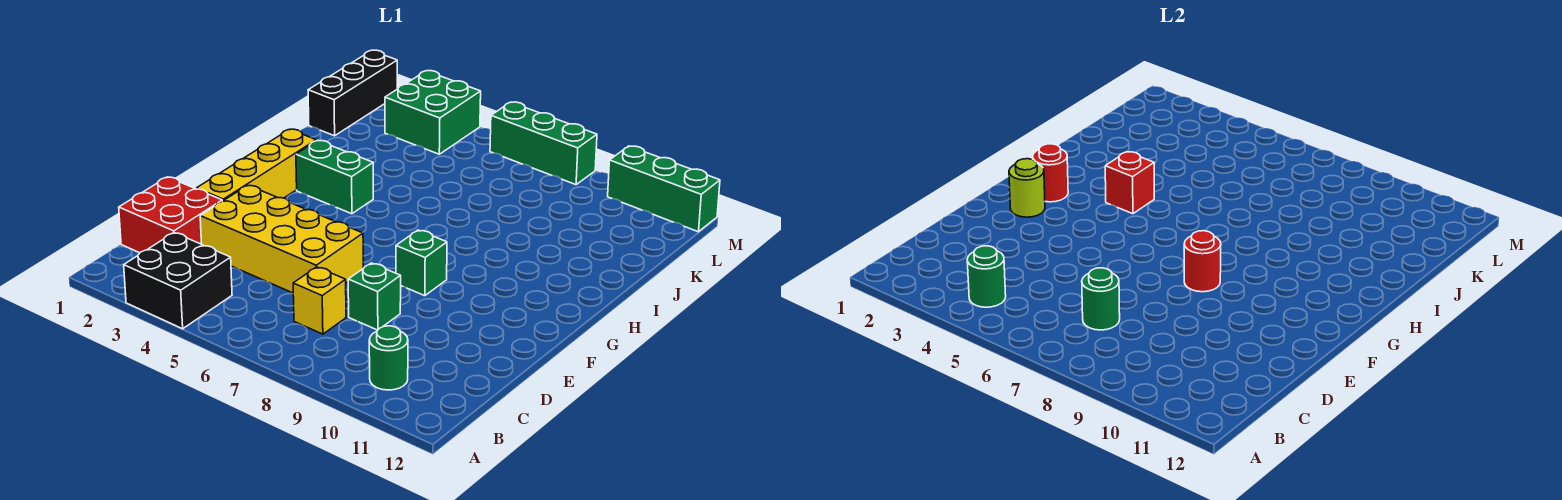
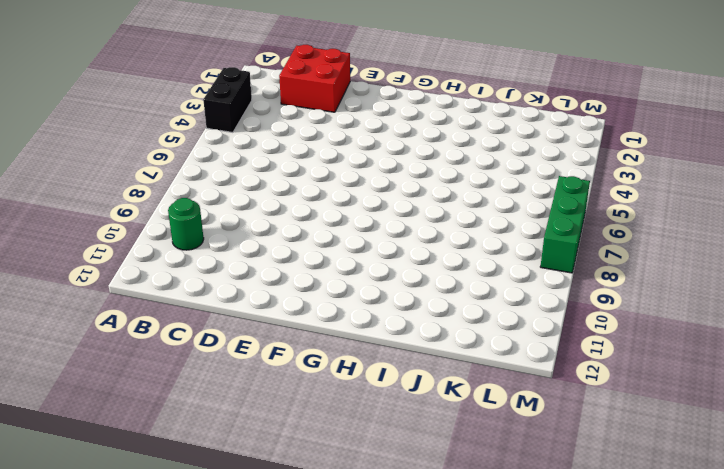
black brick A3:A4 level 1 -> black brick A3:B4 level 1
none -> yellow brick C7 level 1
none -> yellow brick D3:E6 level 1
none -> green brick D8 level 1

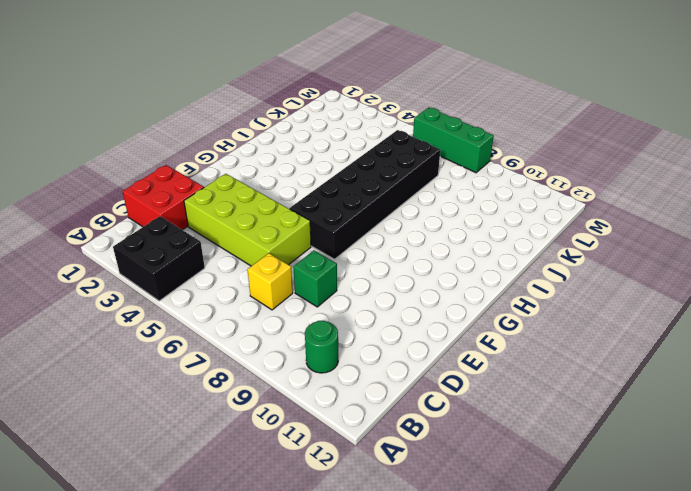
lime brick D3:E6 level 1 -> yellow brick D3:E6 level 1
black brick F6:K7 level 1 -> none
none -> yellow brick E2:H2 level 1
none -> green brick F8 level 1
none -> green brick H3:H4 level 1

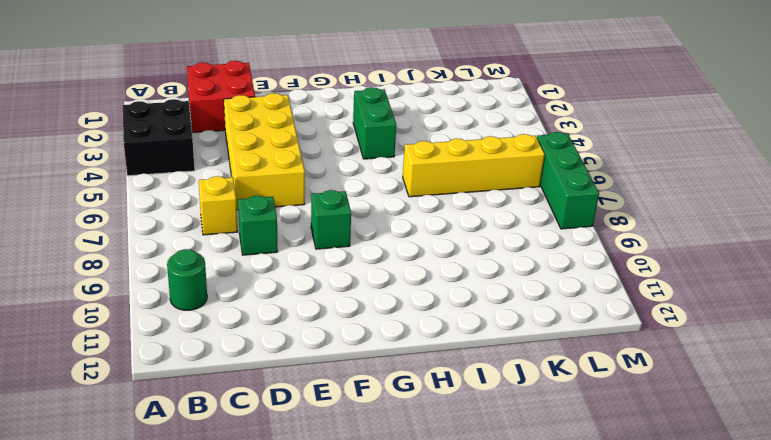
yellow brick I6:L6 level 1 -> yellow brick E2:H2 level 1
none -> black brick K1:M1 level 1
none -> green brick L3:M4 level 1
none -> green brick M10:M12 level 1

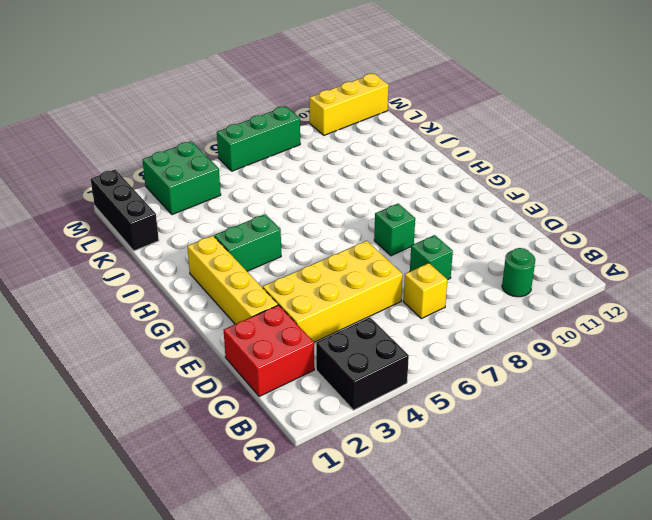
yellow brick M10:M12 level 1 -> green brick M10:M12 level 1
none -> green round brick B4 level 2
none -> green round brick C7 level 2
none -> lime round brick F2 level 2

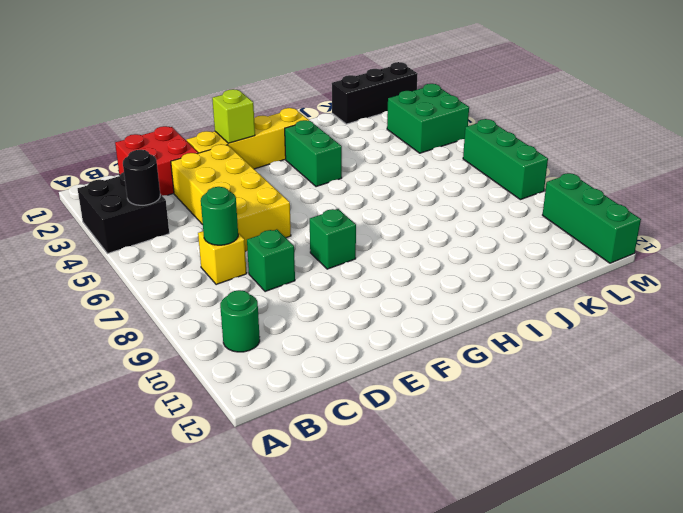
black round brick B4 level 2 -> green round brick B4 level 2
lime brick F2 level 2 -> lime round brick F2 level 2
none -> red round brick F8 level 2
none -> red round brick G2 level 2
none -> red brick H4 level 2

